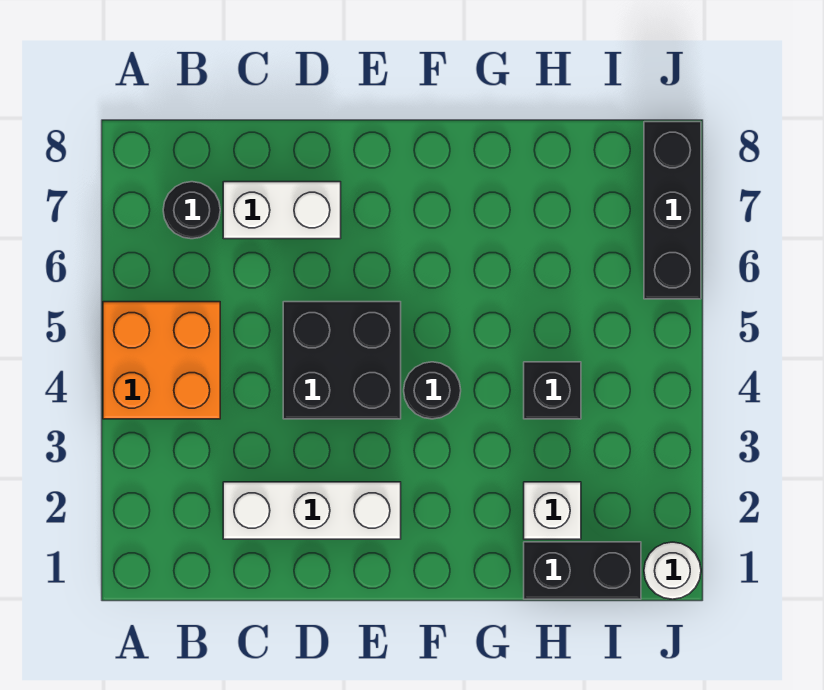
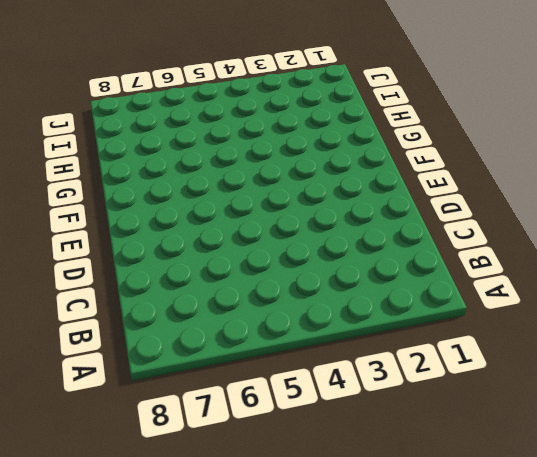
none -> orange brick A4:B5 level 1
none -> black round brick B7 level 1

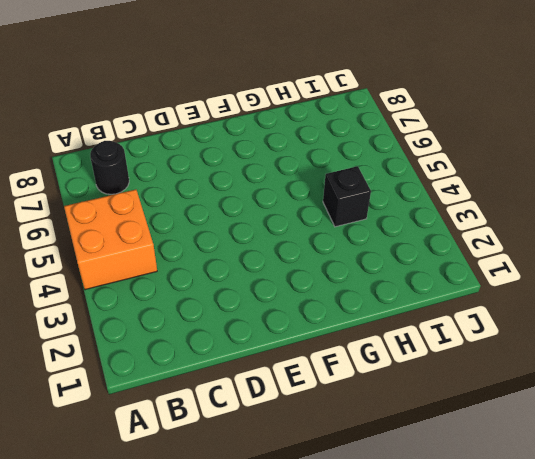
none -> white brick C2:E2 level 1
none -> white brick C7:D7 level 1

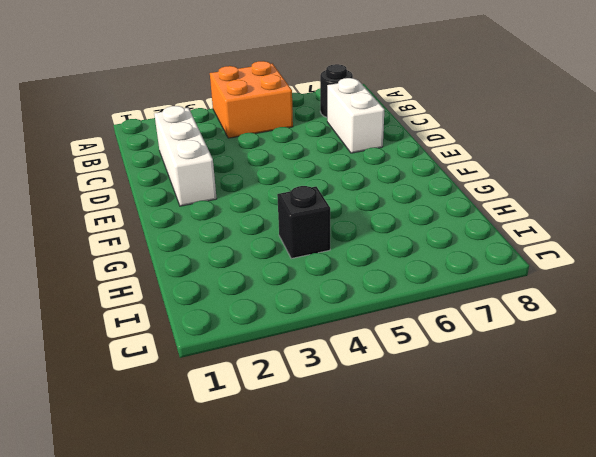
none -> black brick D4:E5 level 1
none -> black round brick F4 level 1

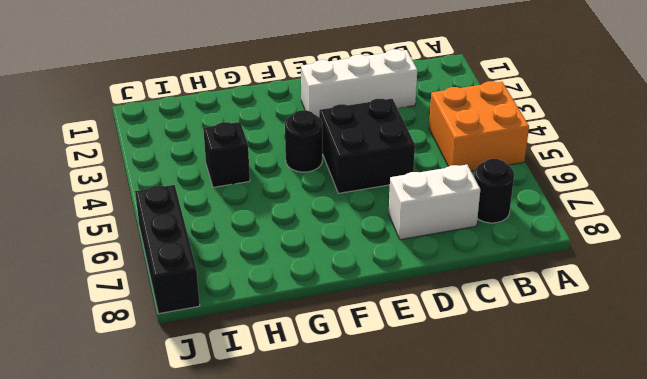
none -> black brick H1:I1 level 1
none -> white brick H2 level 1

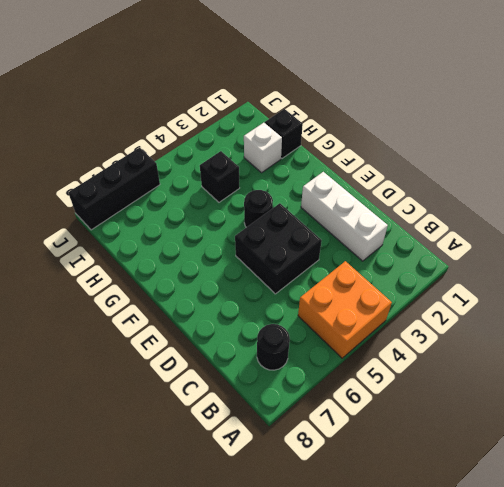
black brick H1 level 1 -> black brick H1:I1 level 1
none -> white brick C7:D7 level 1
none -> white round brick J1 level 1

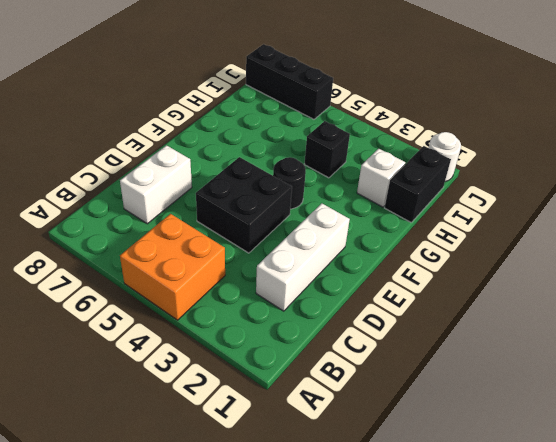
none -> black round brick B7 level 1

